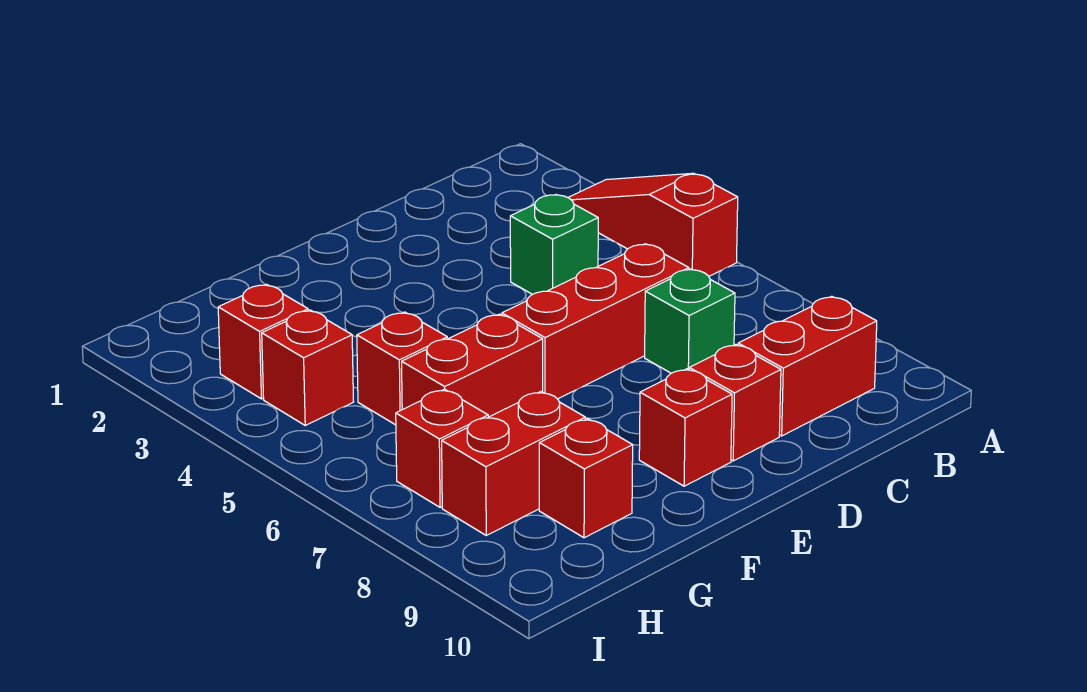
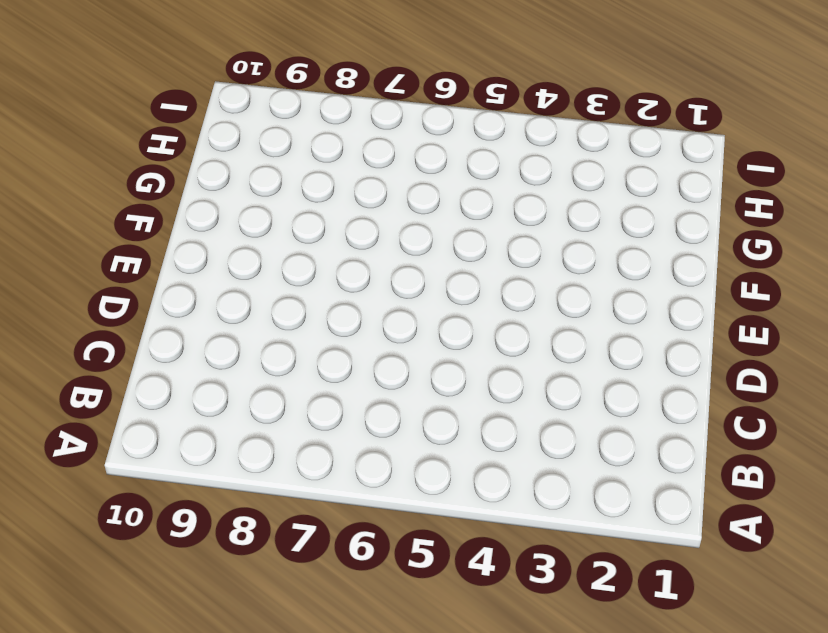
none -> red slope A3:A5 level 1 top 5
none -> red brick B9:C9 level 1
none -> green brick C4 level 1

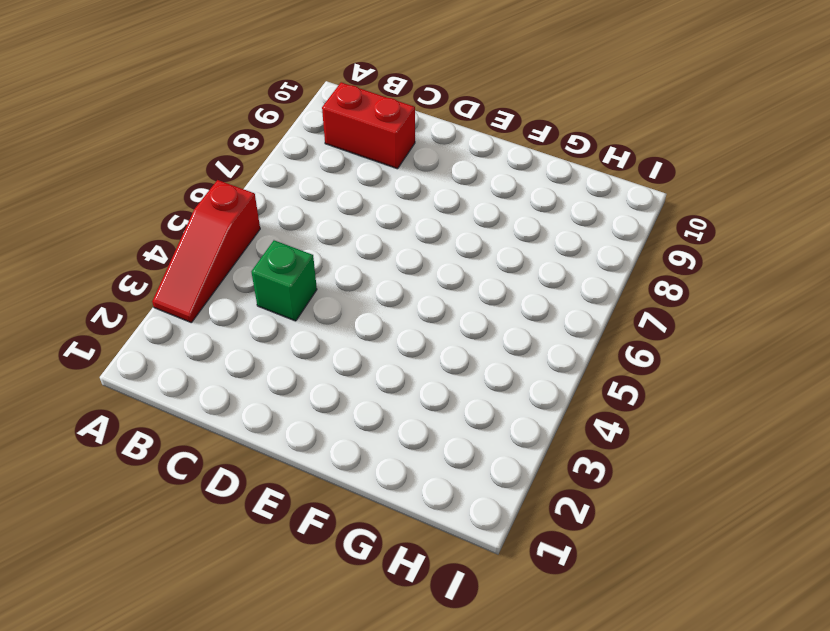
none -> red brick C6:E6 level 1
none -> green brick C7 level 1
none -> red brick D9 level 1

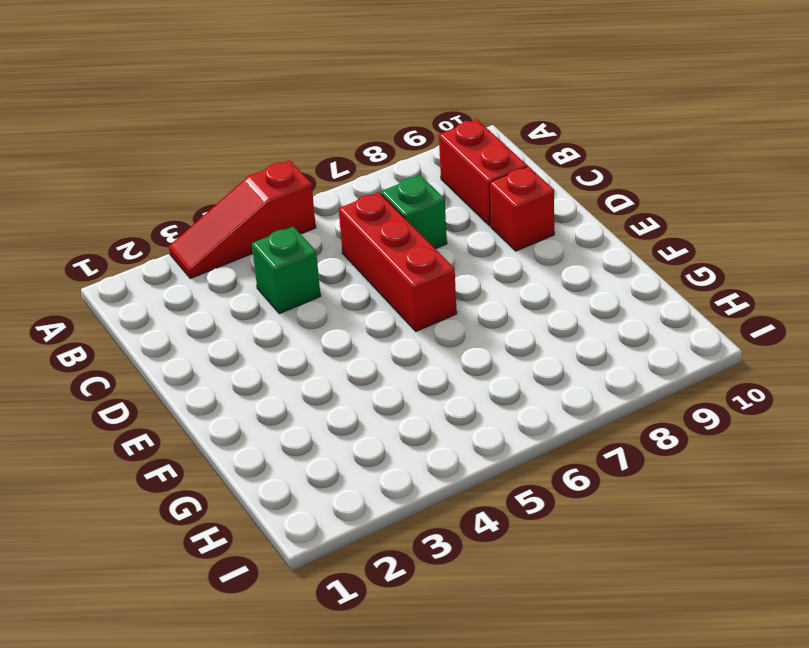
none -> red brick E9 level 1
none -> red brick F6:G6 level 1
none -> red brick G5 level 1

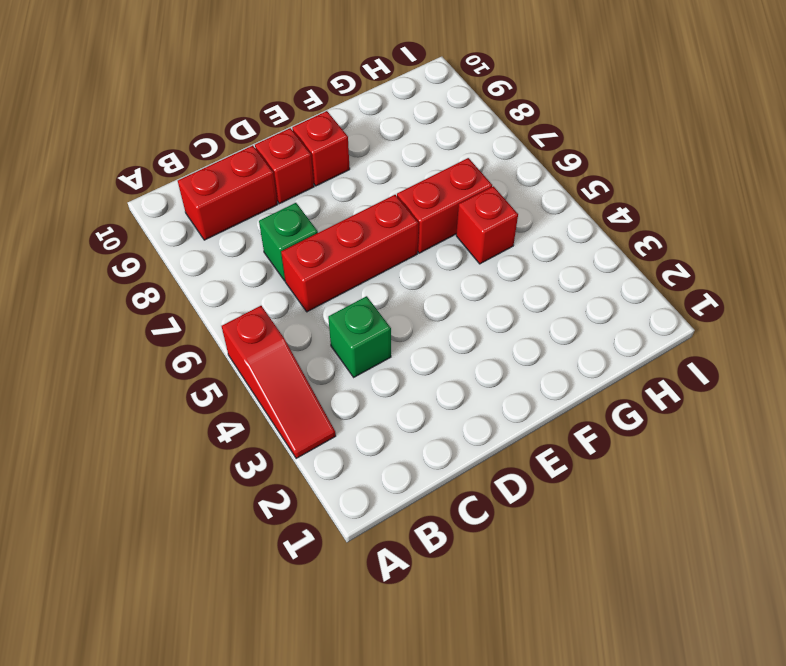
none -> red brick G8:H8 level 1
none -> red brick G9 level 1
none -> red brick H3 level 1

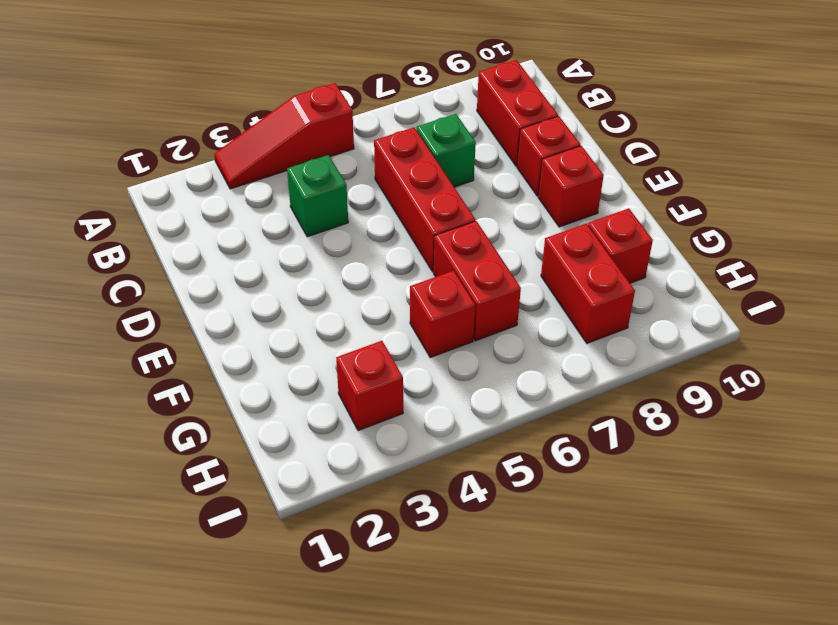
none -> red brick H4 level 1
none -> red brick H7 level 1

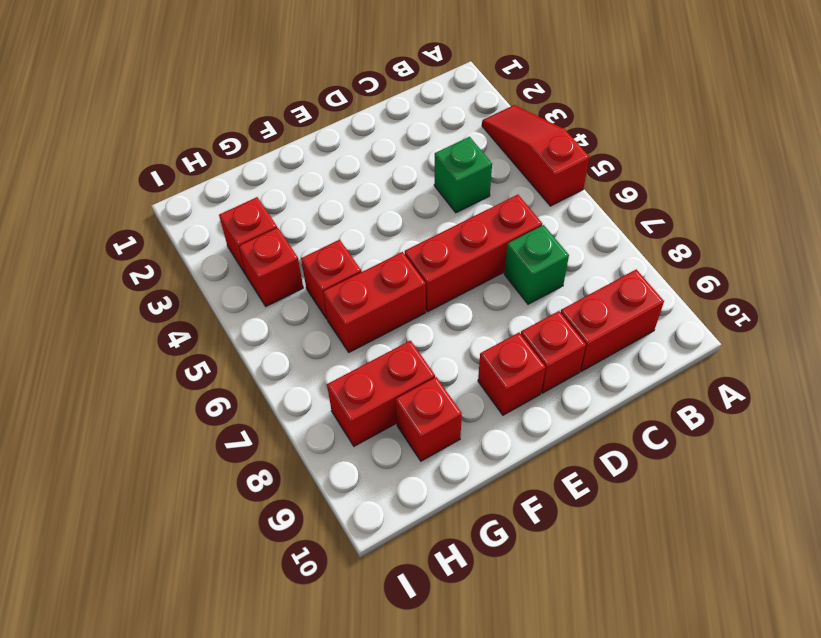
none -> red brick H7 level 1

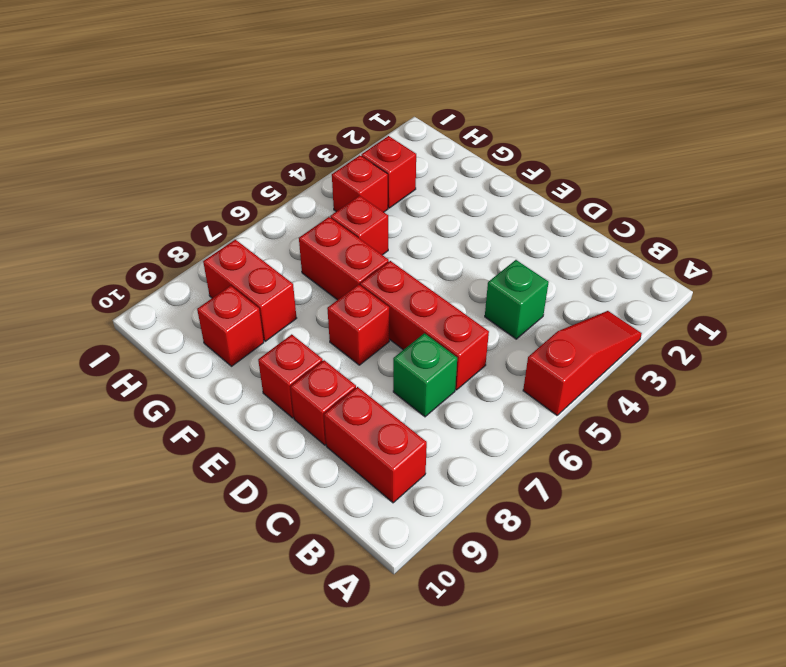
red brick E7 level 1 -> red brick H7 level 1

